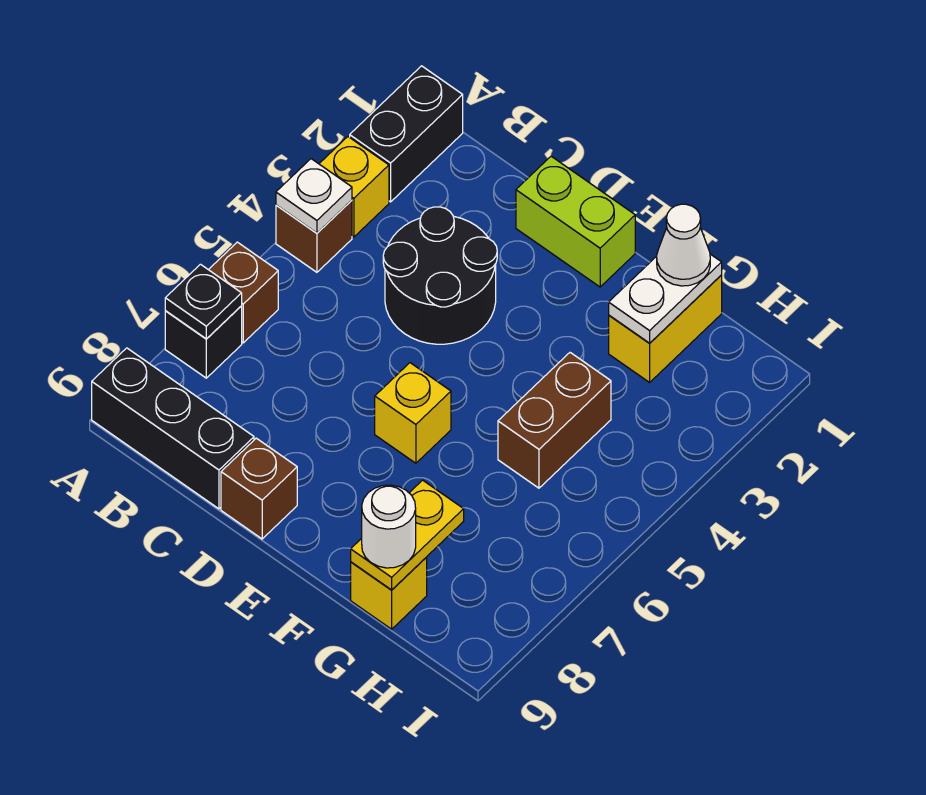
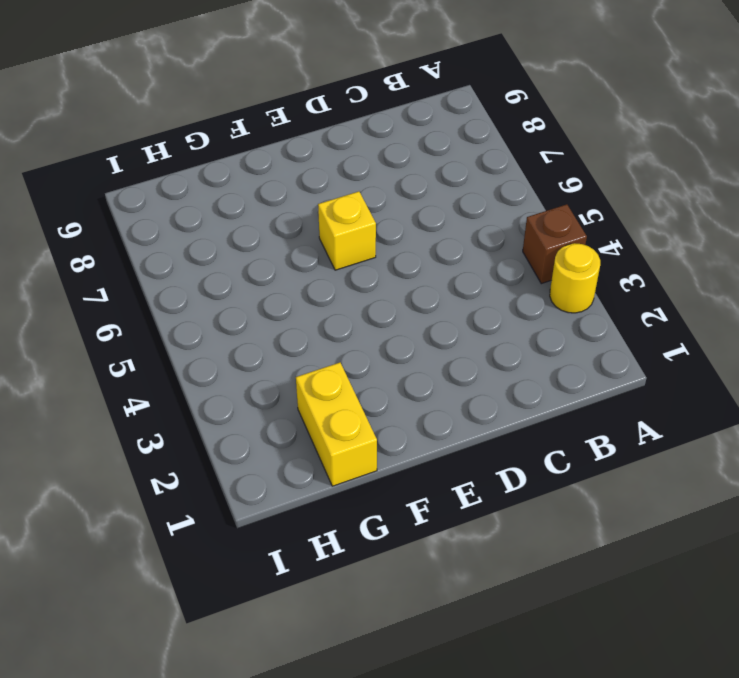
yellow round brick A3 level 1 -> yellow brick A3 level 1
none -> black brick A1:A2 level 1
none -> brown brick A6 level 1
none -> black brick A7 level 1

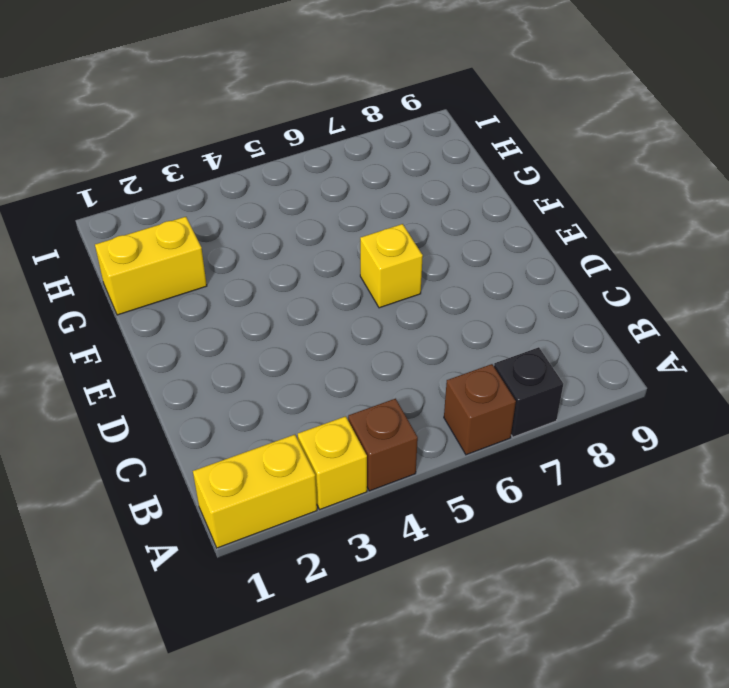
yellow brick A1:A2 level 1 -> black brick A1:A2 level 1
none -> black brick A9:C9 level 1
none -> black round brick C3:D4 level 1
none -> lime brick D1:E1 level 1

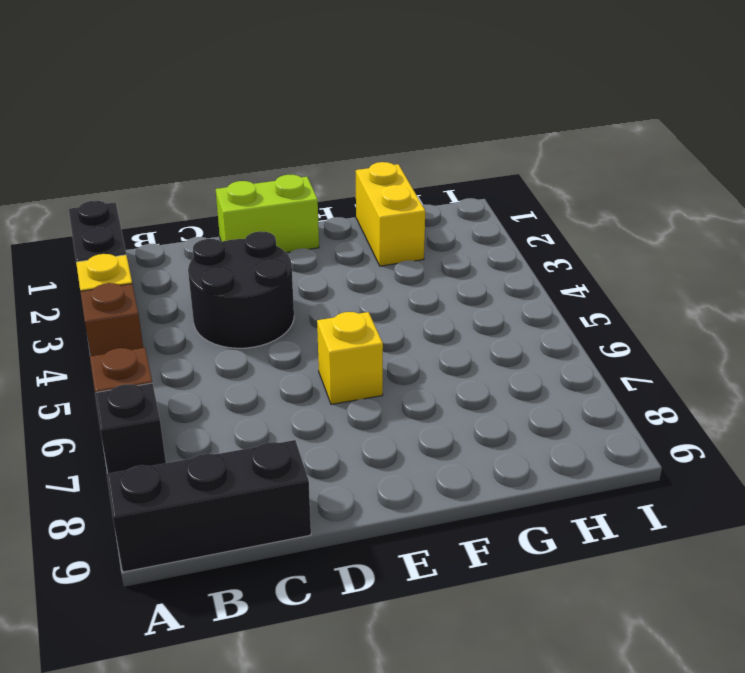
none -> brown brick D9 level 1
none -> brown brick G4:G5 level 1
none -> yellow brick G9 level 1

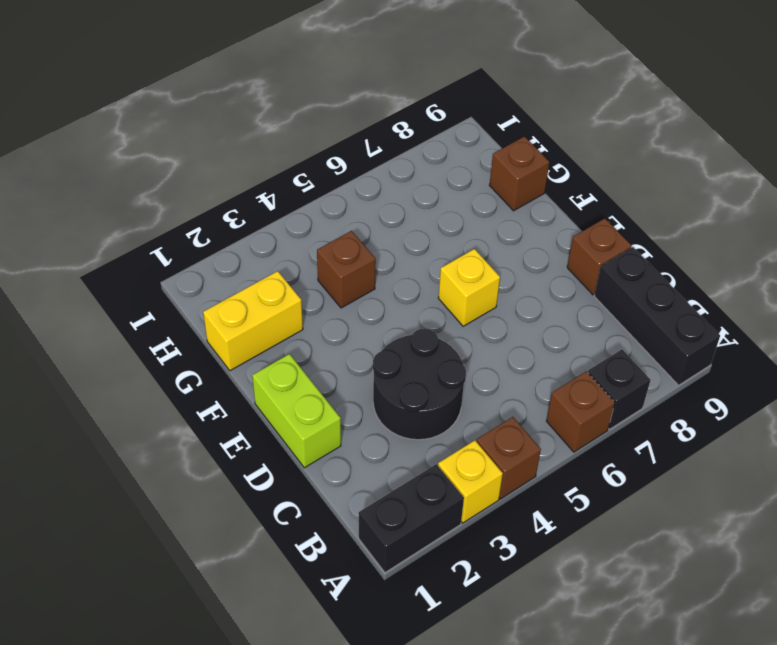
brown brick G4 level 1 -> brown brick G4:G5 level 1
brown brick G9 level 1 -> yellow brick G9 level 1
none -> white plate A4 level 2
none -> black plate A7 level 2
none -> white plate G1:G2 level 2

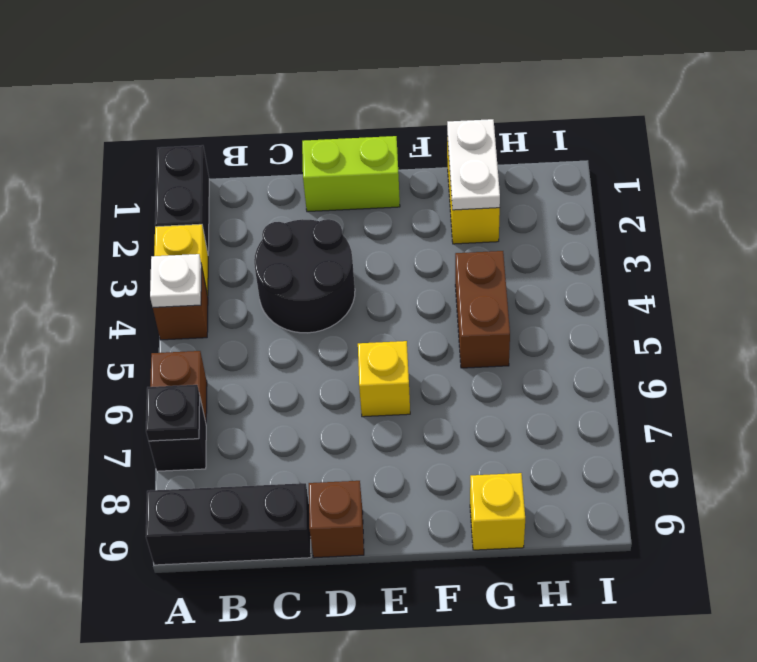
none -> yellow plate G8:G9 level 2
none -> white cone G1 level 3
none -> white round brick G9 level 3

